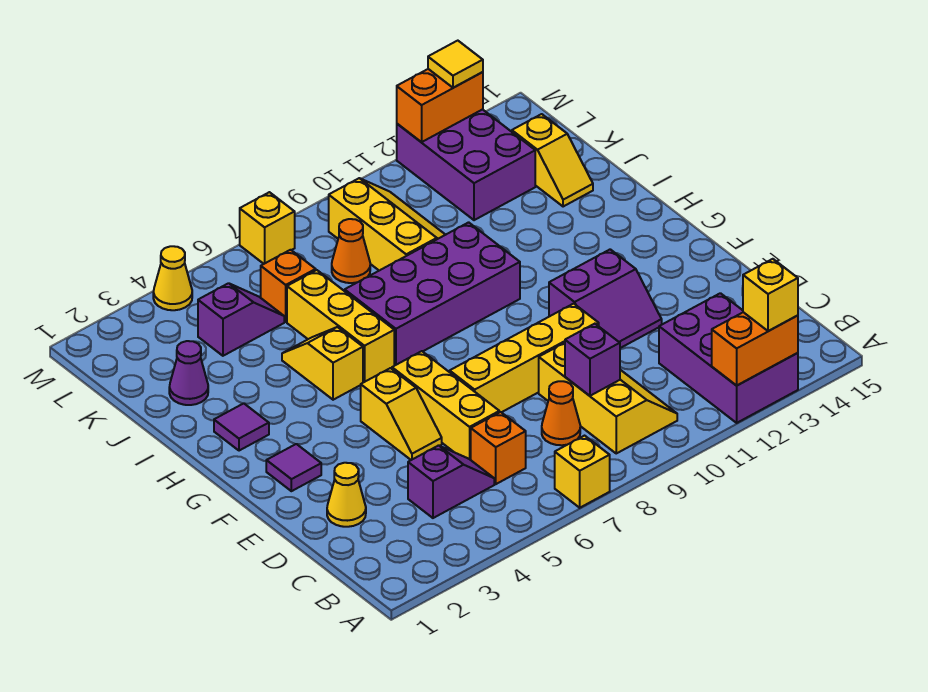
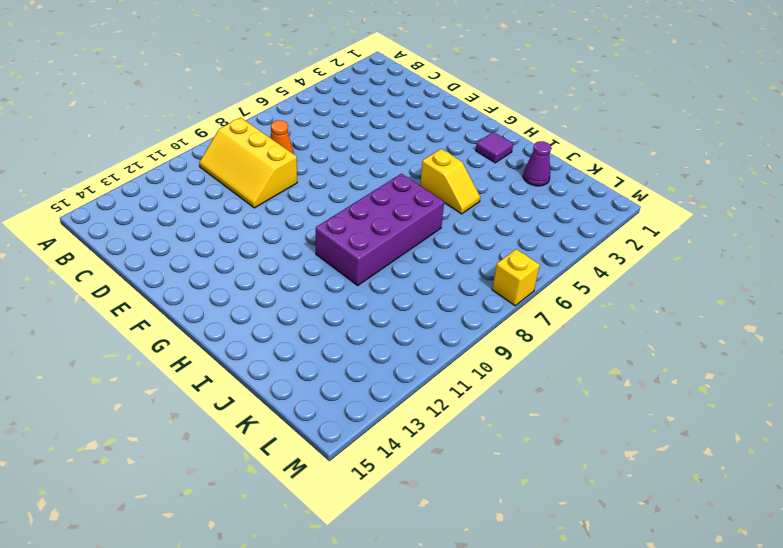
none -> yellow brick A7 level 1
none -> purple brick A12:C13 level 1
none -> purple slope C4:C5 level 1 top 4
none -> orange brick C6 level 1

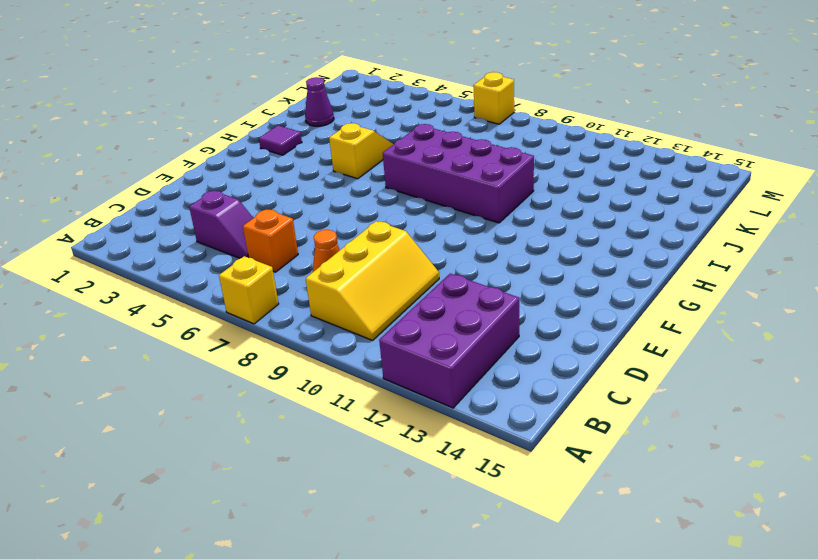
none -> yellow cone D2 level 1
none -> yellow brick D6:F6 level 1
none -> yellow slope E5:F5 level 1 top F
none -> yellow brick E7:E10 level 1

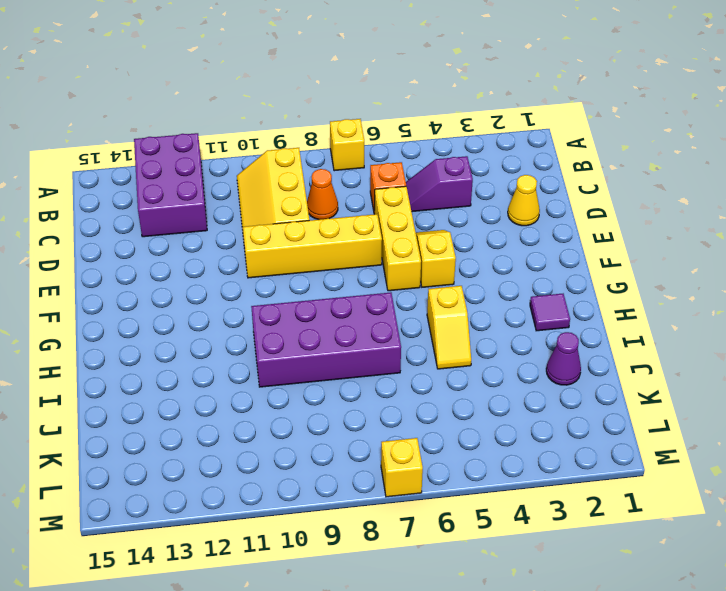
none -> purple slope E11:F12 level 1 top F
none -> purple tile F2 level 1
none -> yellow brick H6:J6 level 1
none -> yellow slope J9:L10 level 1 top 9

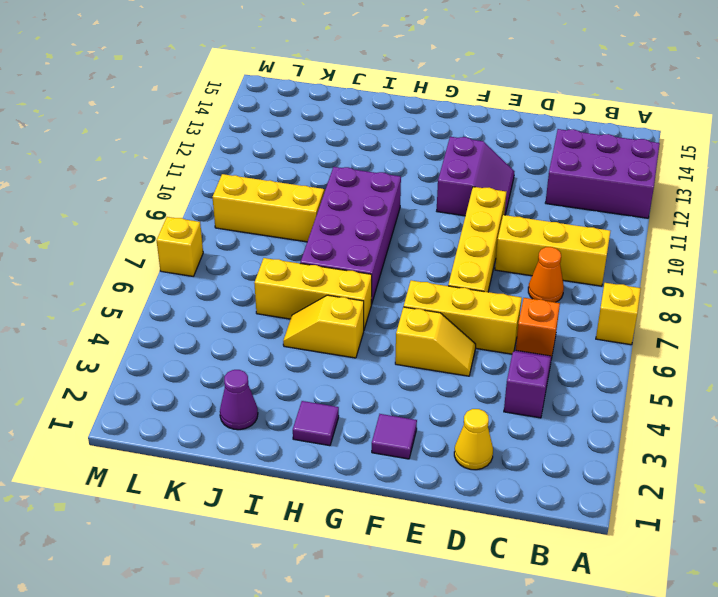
none -> yellow slope J14:K14 level 1 top K
none -> purple slope K4:K5 level 1 top 4
none -> orange brick K6 level 1
none -> orange cone K8 level 1

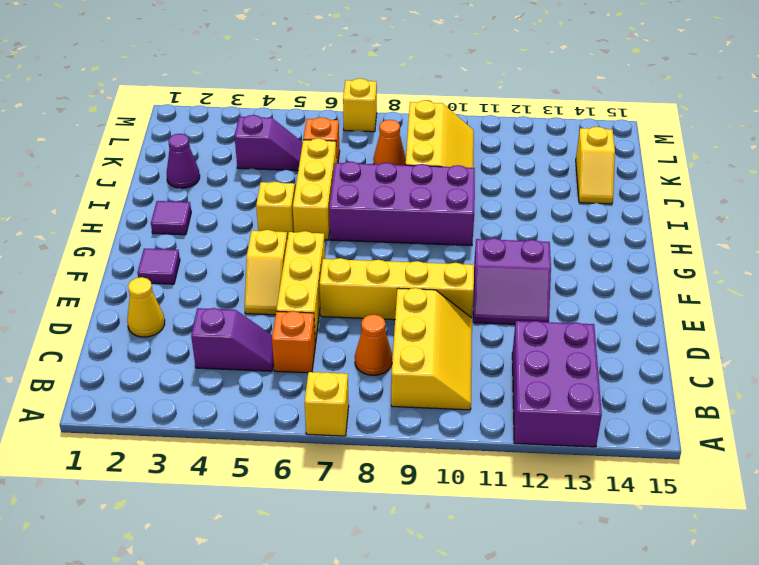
none -> purple brick K12:M13 level 1
none -> yellow cone M4 level 1
none -> orange brick A12:A13 level 2
none -> purple brick C9 level 2

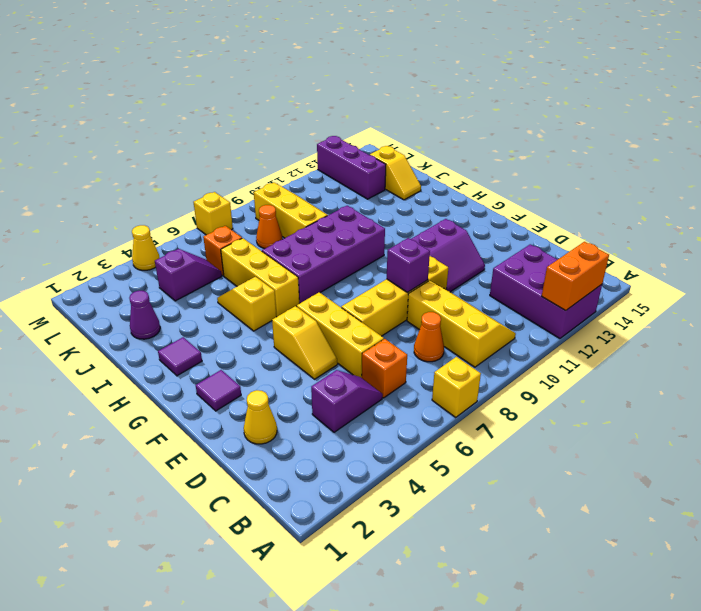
purple brick E9 level 2 -> purple brick C9 level 2
purple brick K13:M13 level 1 -> purple brick K12:M13 level 1
none -> orange brick M12:M13 level 2
none -> yellow brick A13 level 3
none -> yellow tile M13 level 3

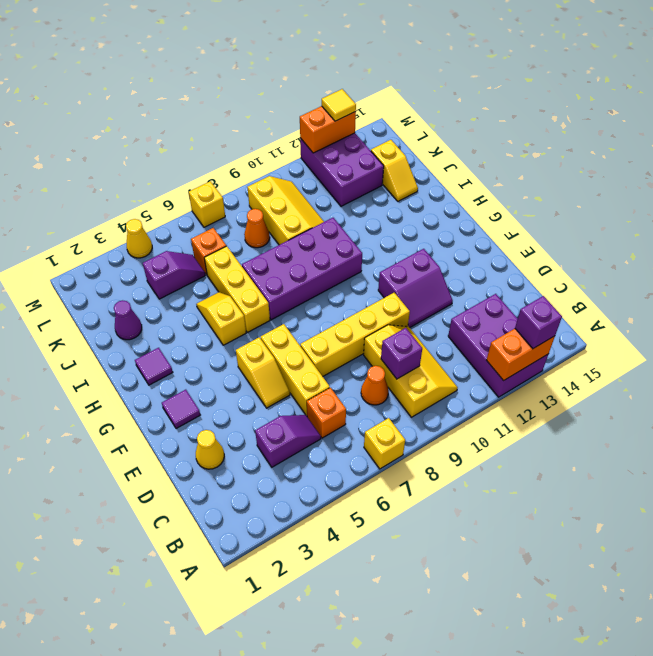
purple brick A13 level 3 -> yellow brick A13 level 3

